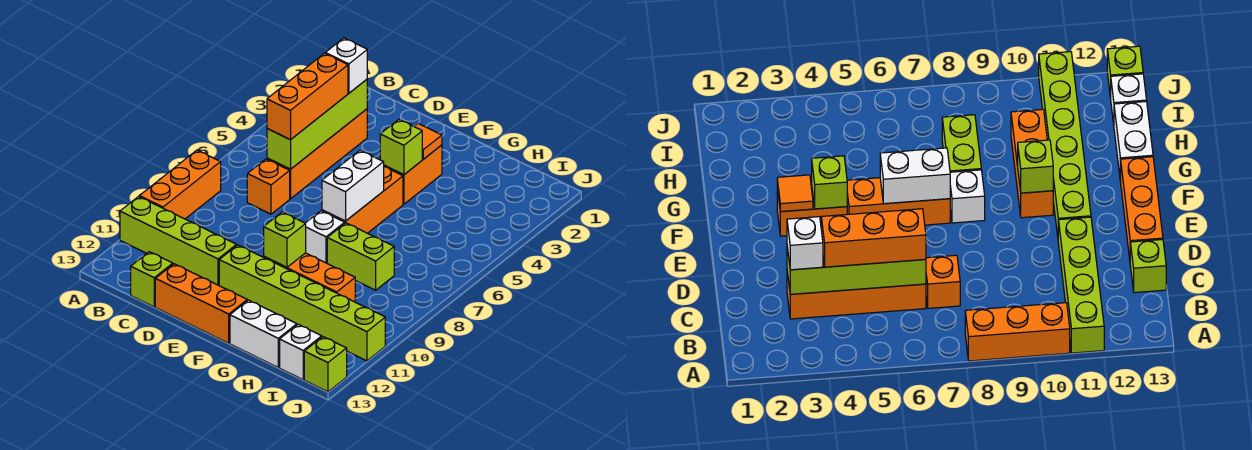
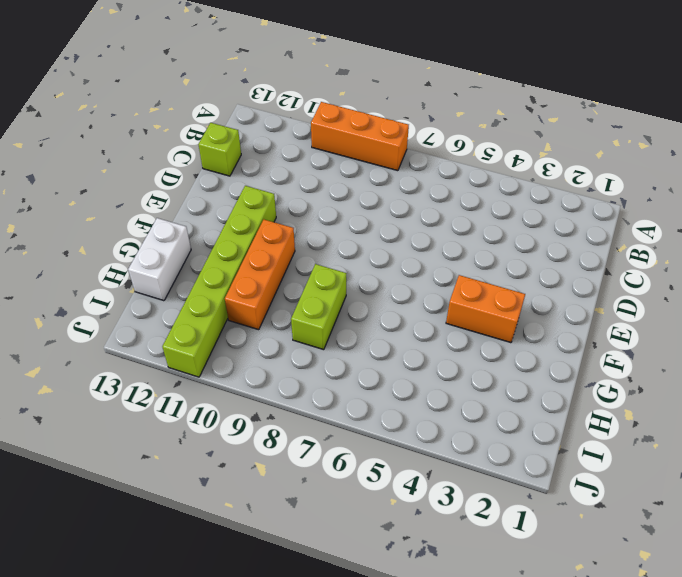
none -> lime brick A11:D11 level 1
none -> orange brick C3:C6 level 1
none -> orange brick C7 level 1

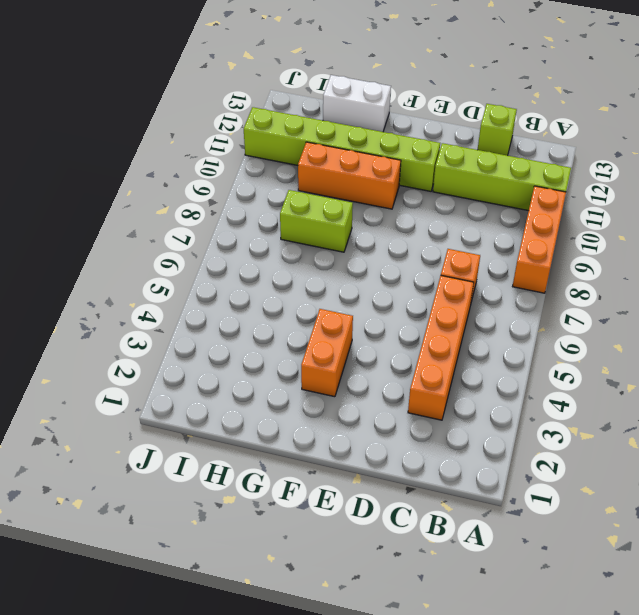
none -> orange brick D13:F13 level 1
none -> orange brick F5:F7 level 1
none -> white brick F8 level 1

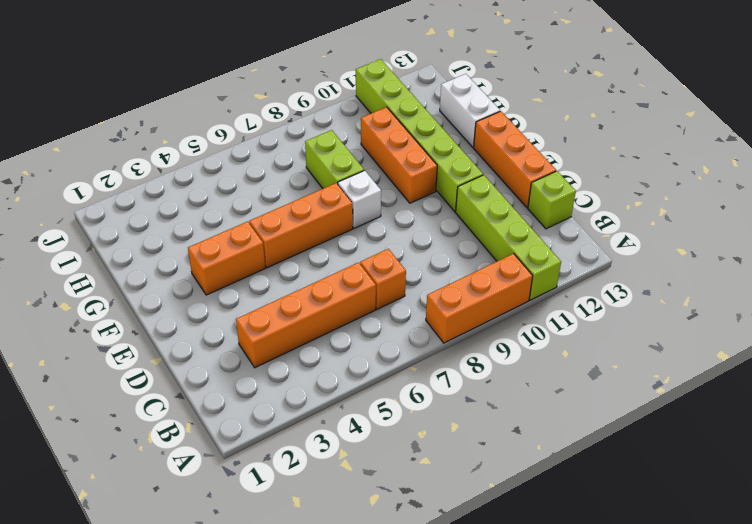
none -> white brick I13 level 1
none -> lime brick J13 level 1
none -> lime brick C3:C6 level 2

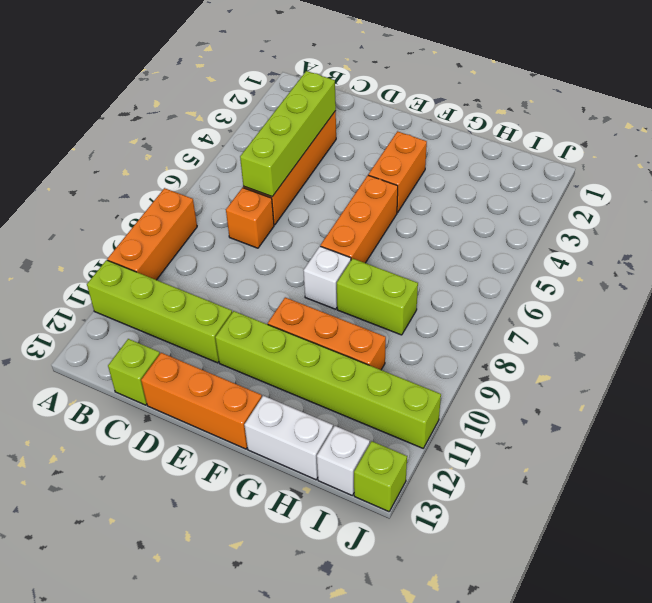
none -> orange tile F3 level 2
none -> lime brick F4 level 2
none -> white brick F6:F7 level 2

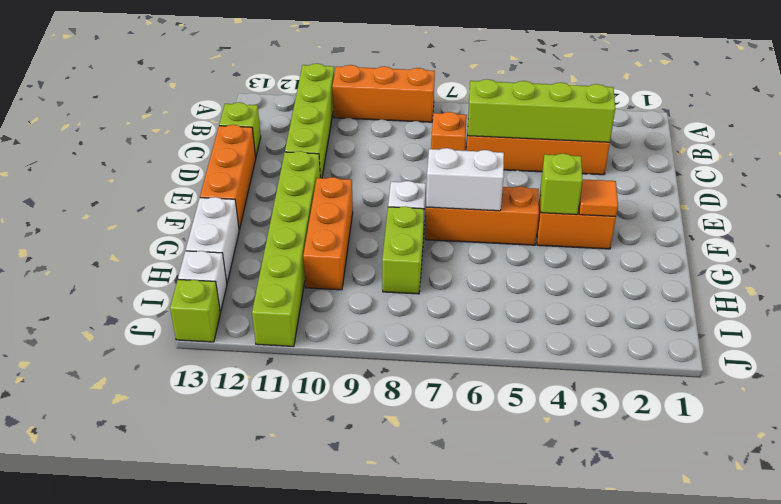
none -> lime brick F10 level 2
none -> white brick C3 level 3
none -> orange brick C4:C6 level 3

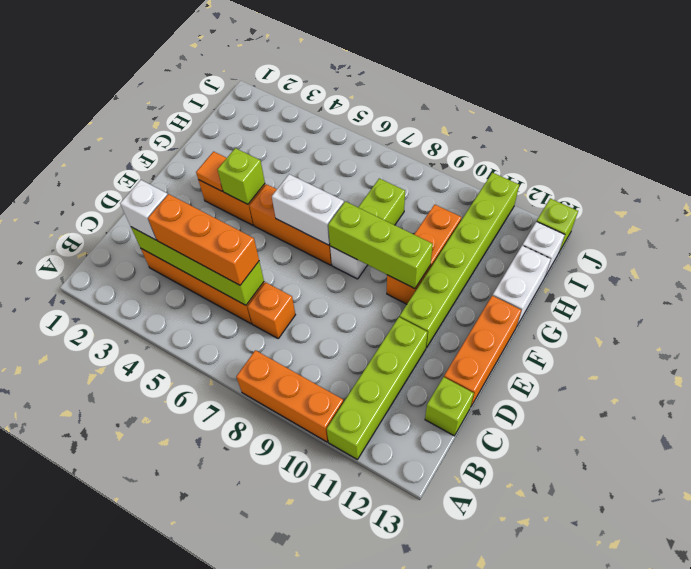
lime brick F8:F10 level 2 -> lime brick F10 level 2

